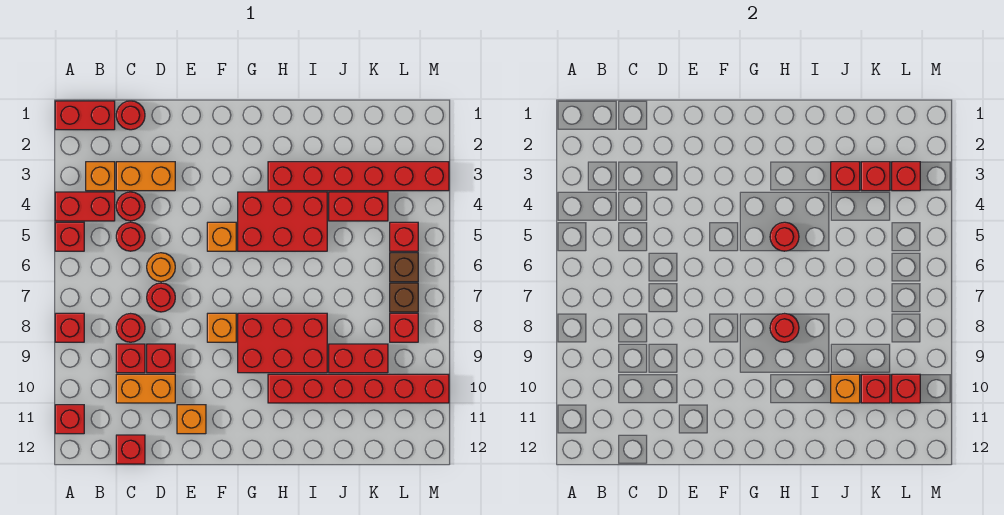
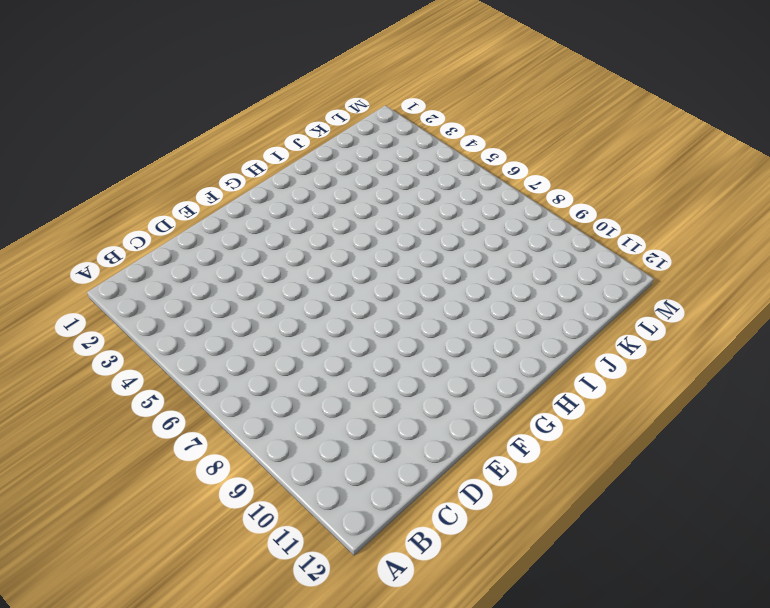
none -> red brick A1:B1 level 1
none -> red brick A4:B4 level 1
none -> red brick A5 level 1
none -> red brick A8 level 1

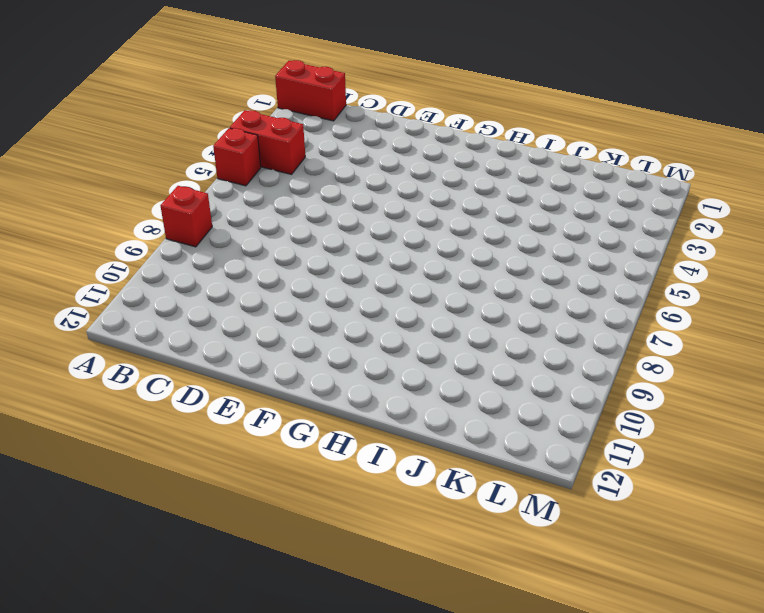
none -> red brick A11 level 1
none -> orange brick B3 level 1
none -> red round brick C1 level 1
none -> orange brick C3:D3 level 1

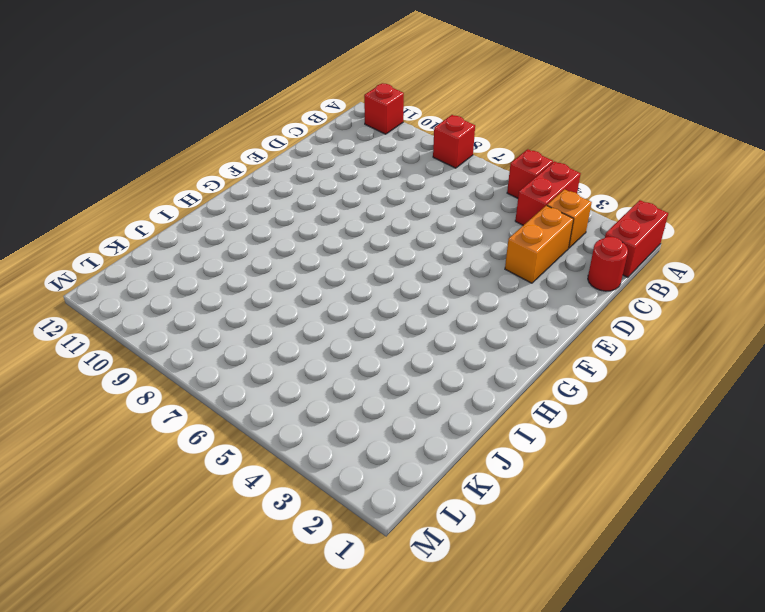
none -> red round brick C4 level 1
none -> red round brick C5 level 1
none -> red round brick C8 level 1
none -> red brick C9 level 1

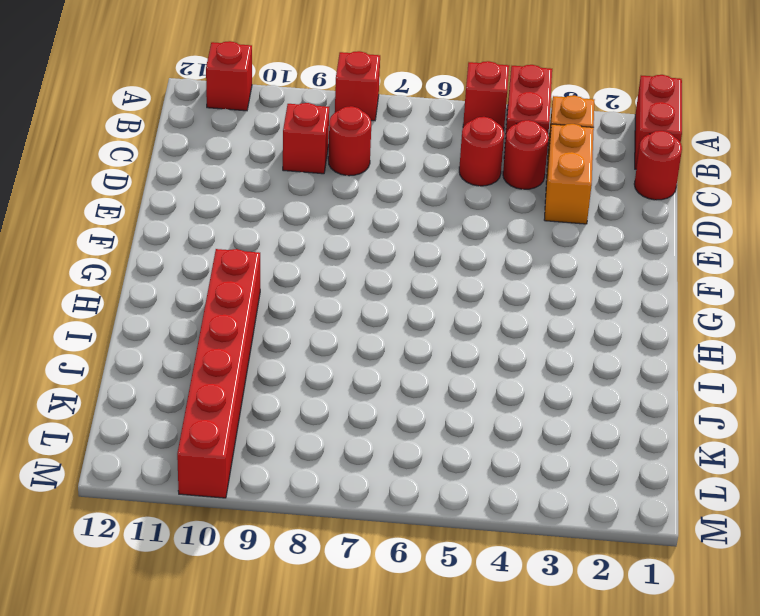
none -> orange brick C10:D10 level 1
none -> red brick C12 level 1
none -> orange round brick D6 level 1
none -> red round brick D7 level 1

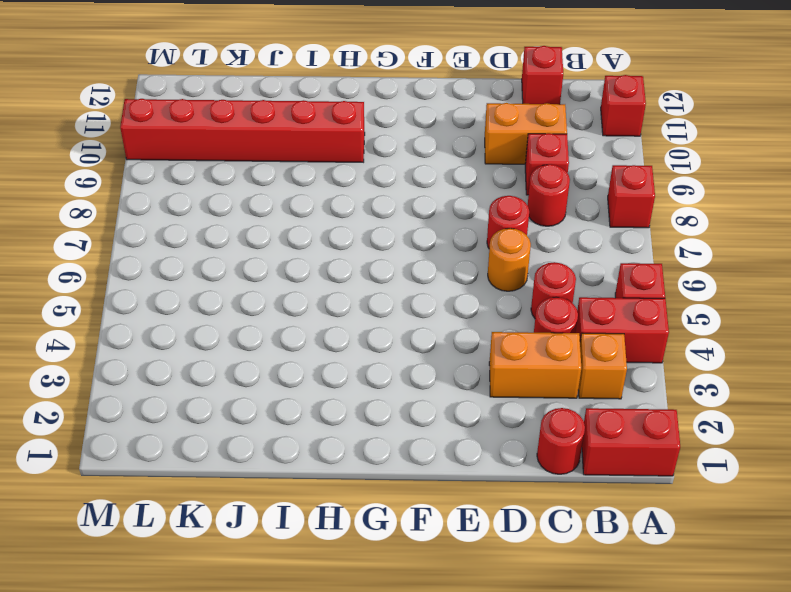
none -> red brick D9 level 1
none -> orange brick E11 level 1
none -> orange brick F5 level 1
none -> orange brick F8 level 1

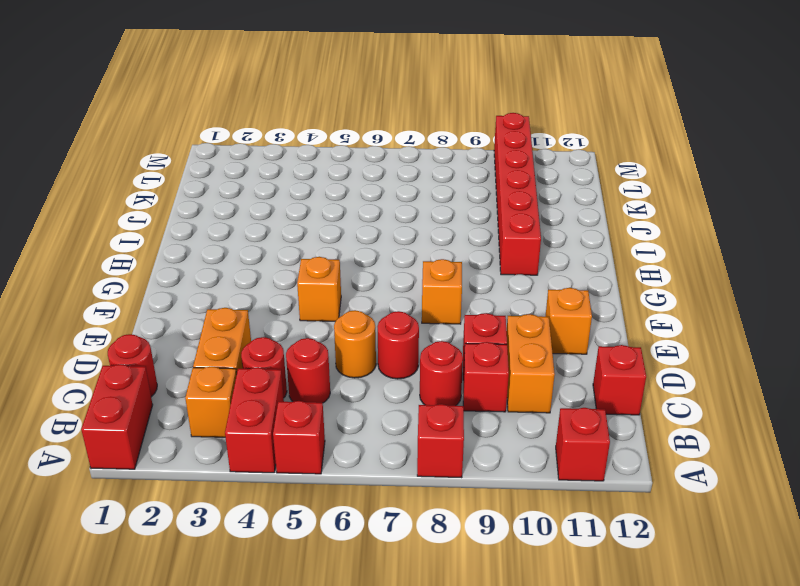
none -> red brick G4:I5 level 1
none -> red brick G8:I9 level 1
none -> red brick H3:M3 level 1
none -> red brick J4:K4 level 1

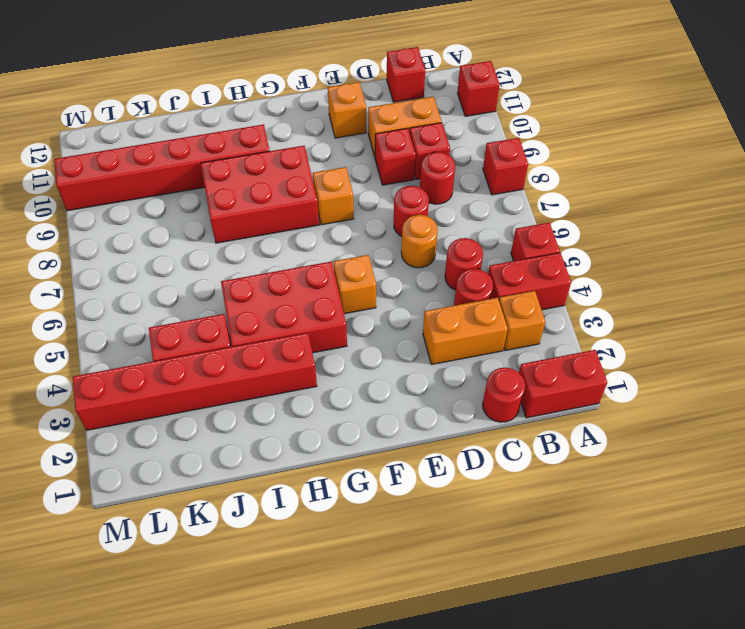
none -> red brick J9:K9 level 1
none -> red brick L5 level 1
none -> brown brick L6 level 1
none -> brown brick L7 level 1

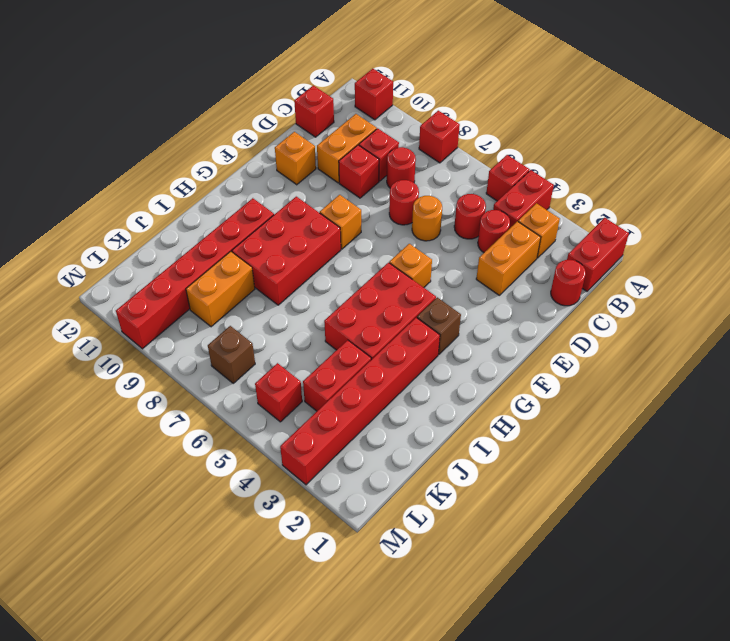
brown brick G3 level 1 -> brown brick L6 level 1
orange brick J9:K9 level 1 -> red brick J9:K9 level 1
none -> red brick L8 level 1
none -> red round brick H5 level 2
none -> red round brick H8 level 2
none -> red brick J3 level 2

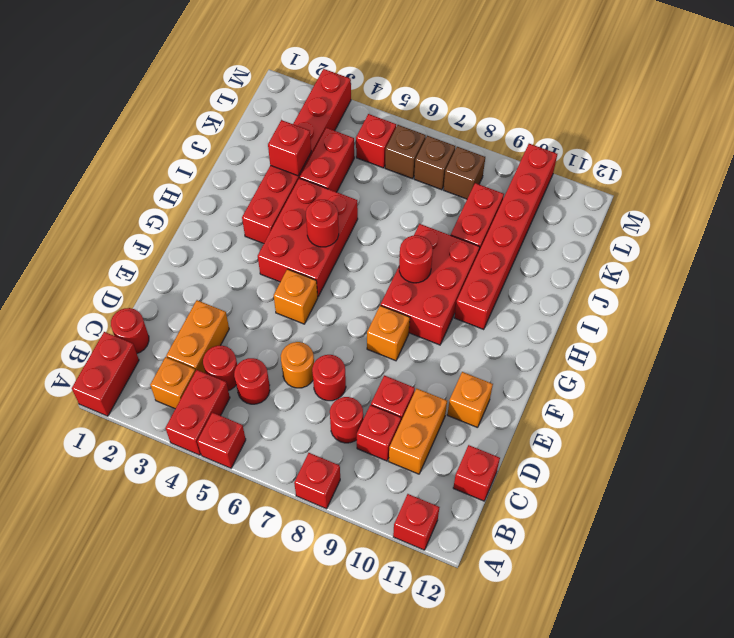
brown brick L8 level 1 -> red brick L8 level 1
none -> orange brick J10 level 2
none -> red brick K3 level 2
none -> red brick K10 level 2
none -> red brick L3 level 2

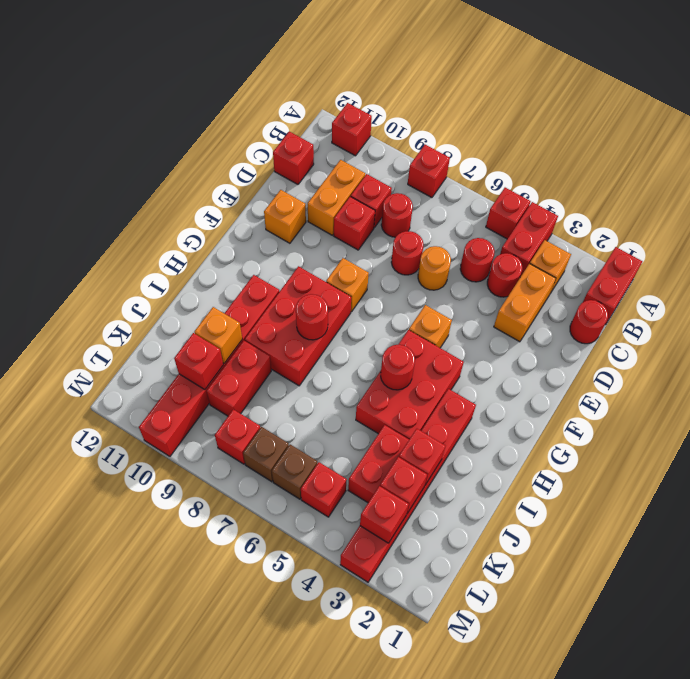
none -> red brick L10 level 2

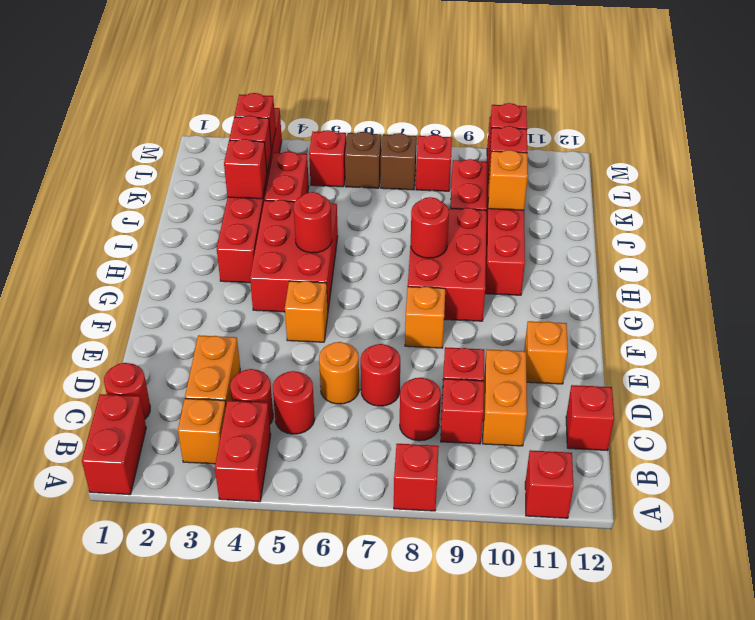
none -> red brick A5 level 1

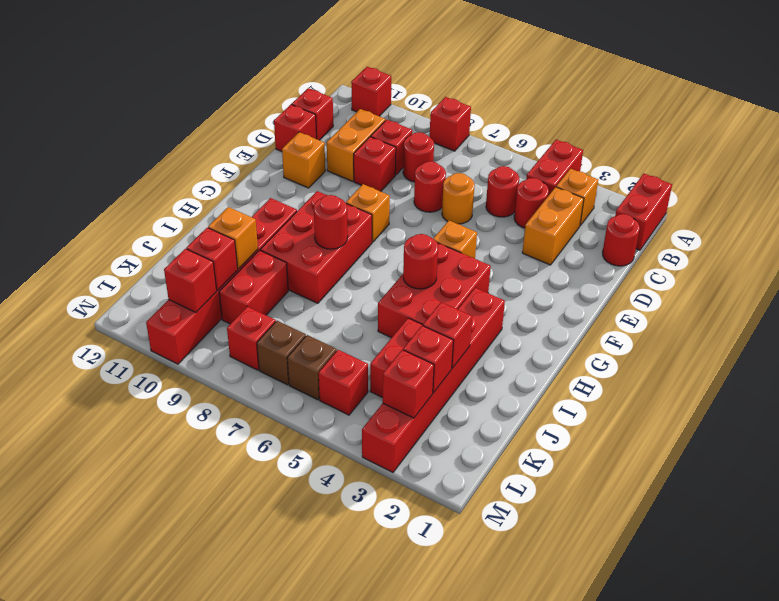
red brick D12 level 1 -> red brick A5 level 1

